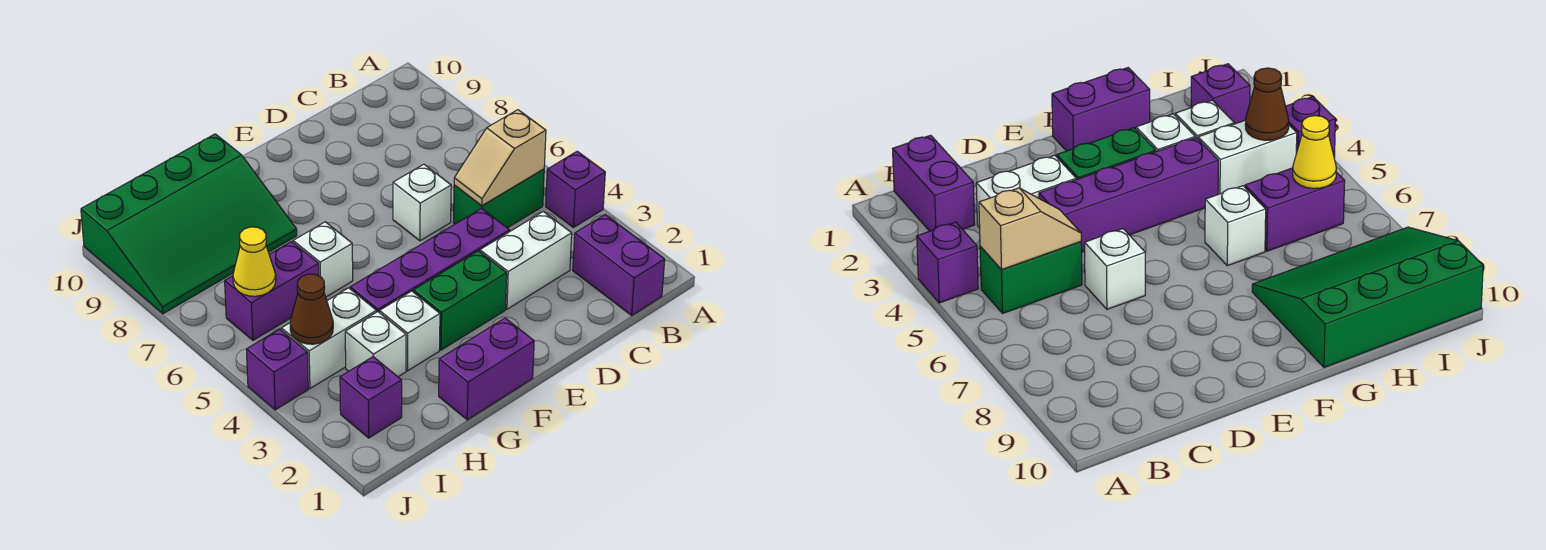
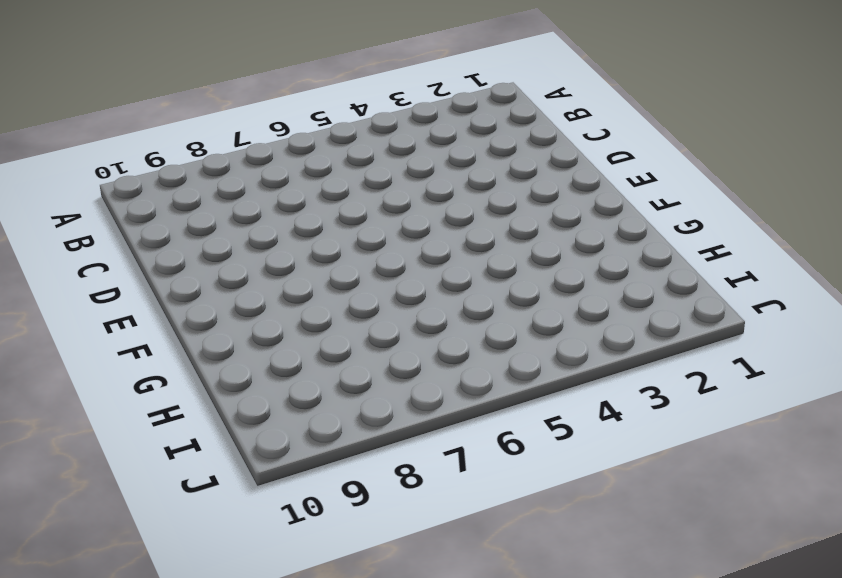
none -> purple brick A4 level 1
none -> purple brick B1:B2 level 1
none -> green brick B5:C5 level 1

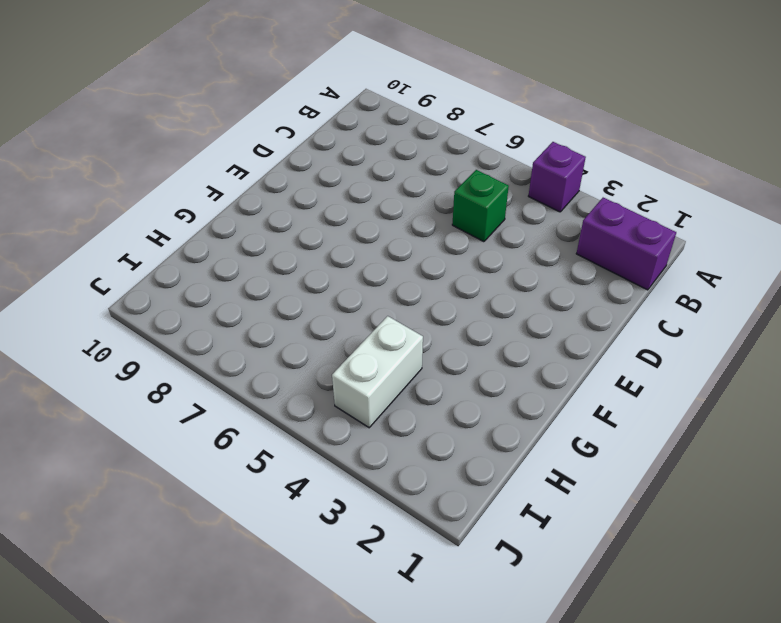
green brick C5 level 1 -> green brick B5:C5 level 1
none -> white brick C3:D3 level 1
none -> purple brick D4:G4 level 1
none -> white brick D6 level 1

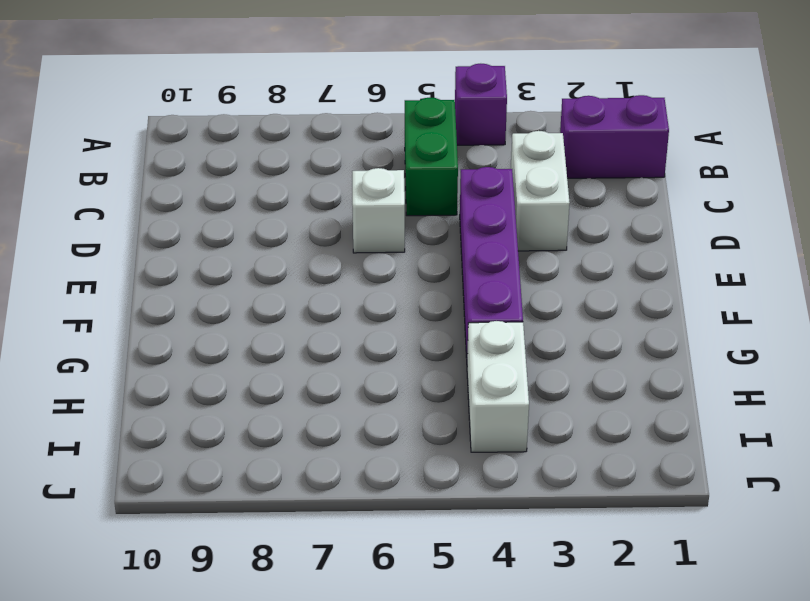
none -> green brick E3:F3 level 1
none -> purple brick F1:G1 level 1
none -> white brick G3 level 1

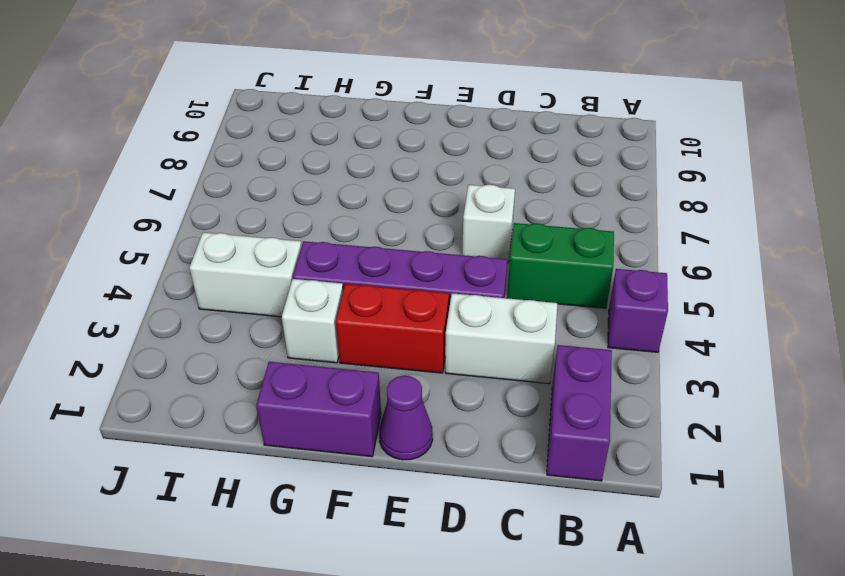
purple cone E1 level 1 -> none
red brick E3:F3 level 1 -> green brick E3:F3 level 1
none -> white brick G6 level 1
none -> green slope G8:J10 level 1 top 10
none -> white brick H3 level 1

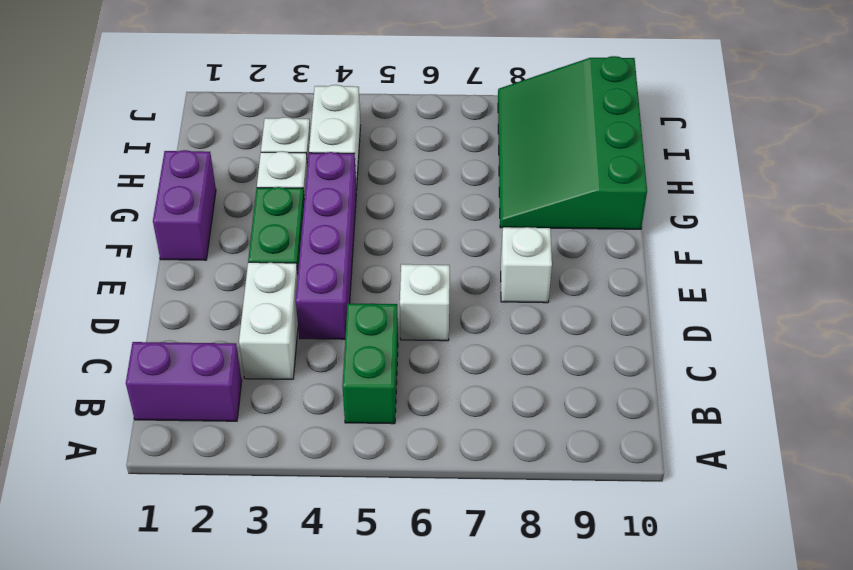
white brick E8 level 1 -> white brick G6 level 1
none -> purple brick A4 level 1
none -> purple brick H6:I6 level 1
none -> purple brick I2 level 1

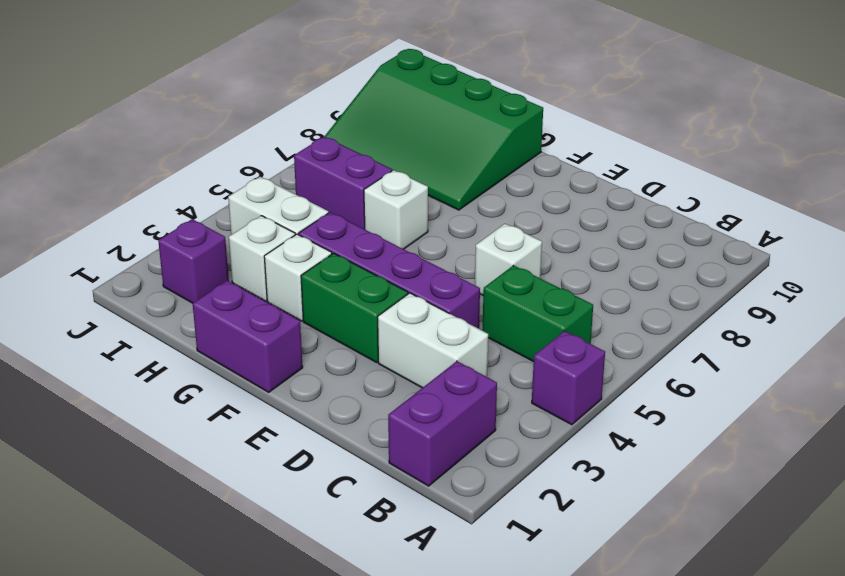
none -> purple brick J4 level 1
none -> tan slope B5:C5 level 2 top B
none -> brown cone I4 level 2

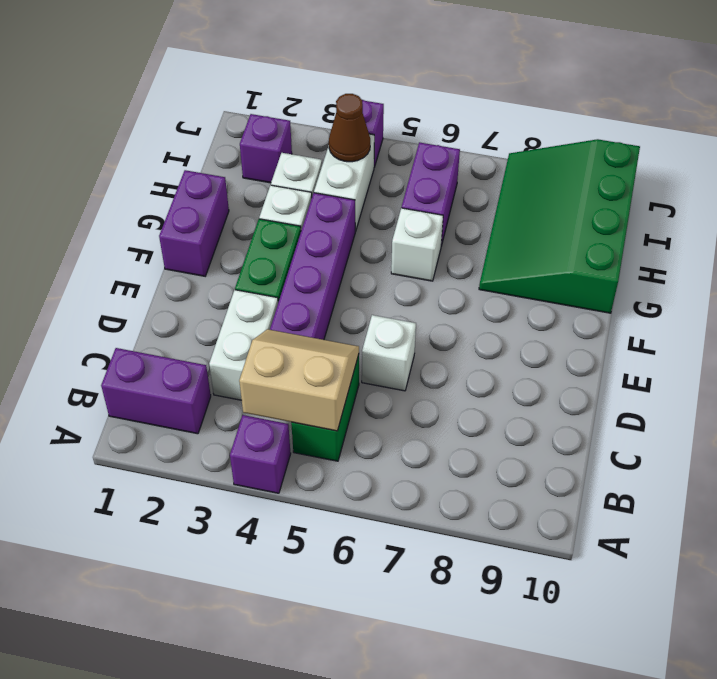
tan slope B4:C5 level 2 top B -> tan slope B5:C5 level 2 top B
none -> yellow cone I6 level 2

